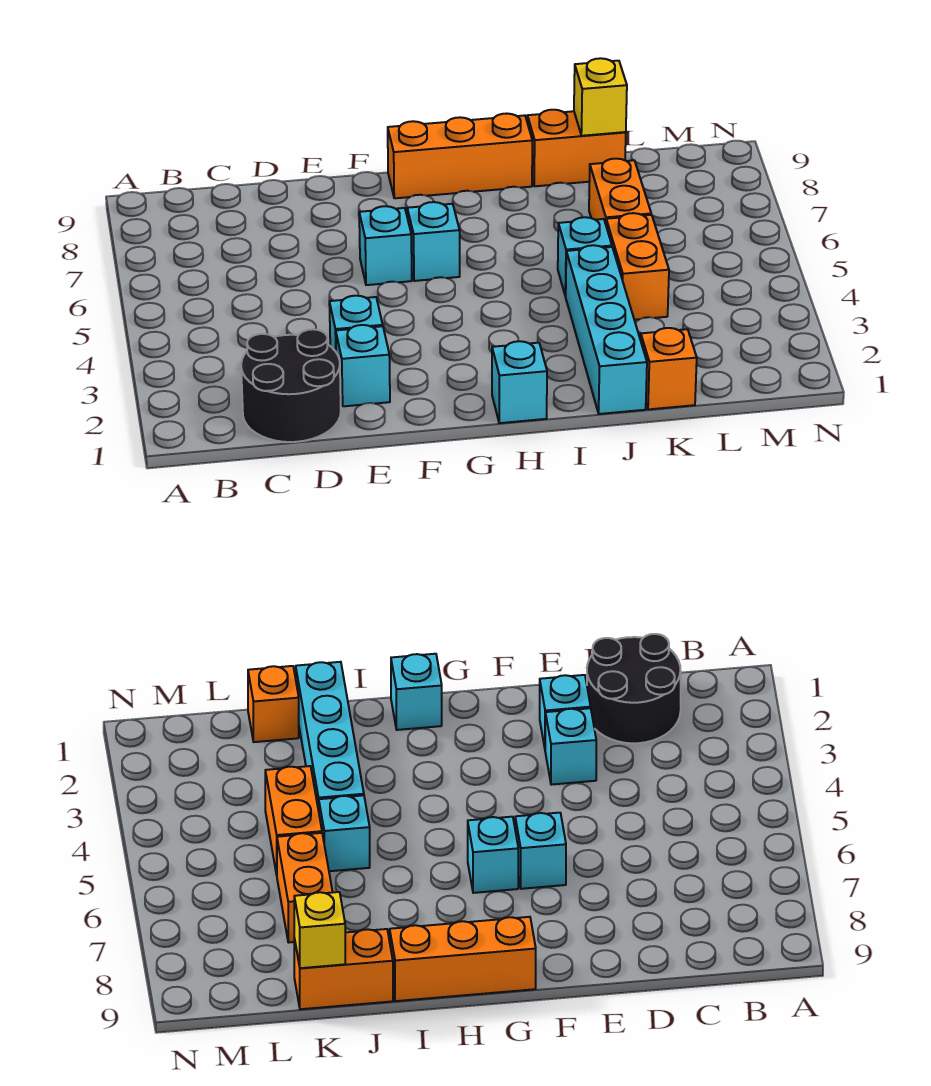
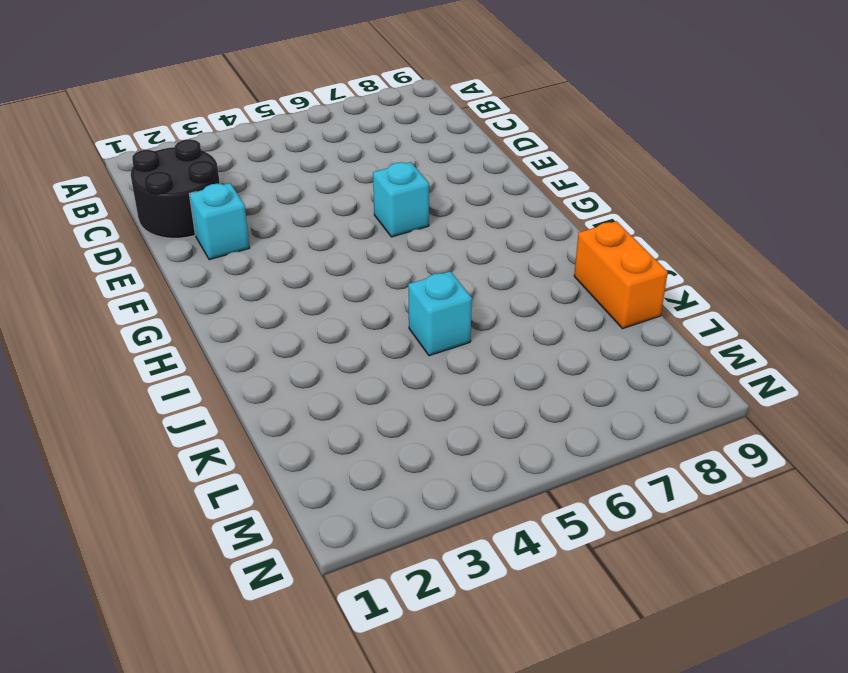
none -> cyan brick E3 level 1
none -> cyan brick G6 level 1
none -> orange brick G9:I9 level 1

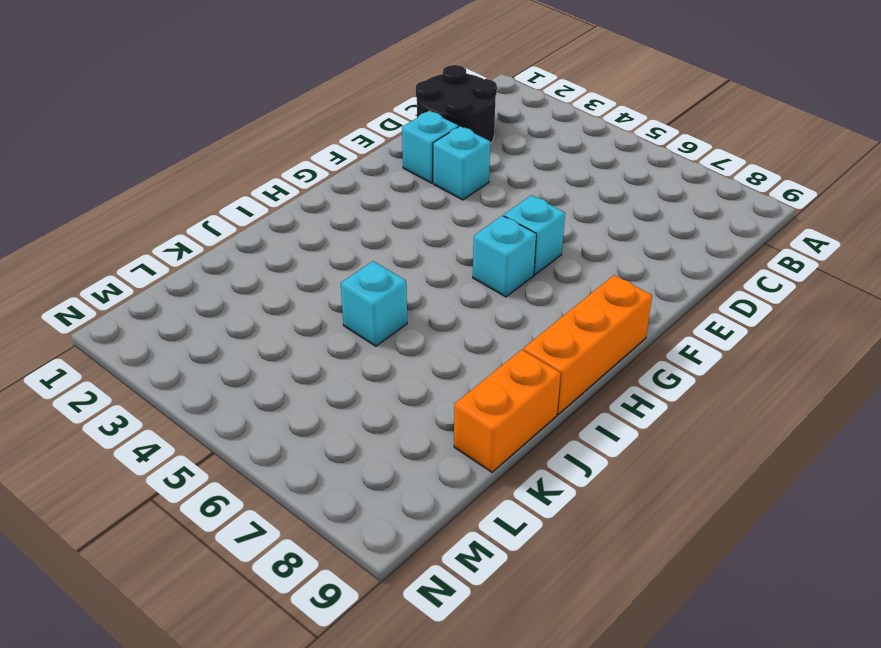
none -> cyan brick H1 level 1
none -> cyan brick J1:J4 level 1
none -> orange brick K1 level 1

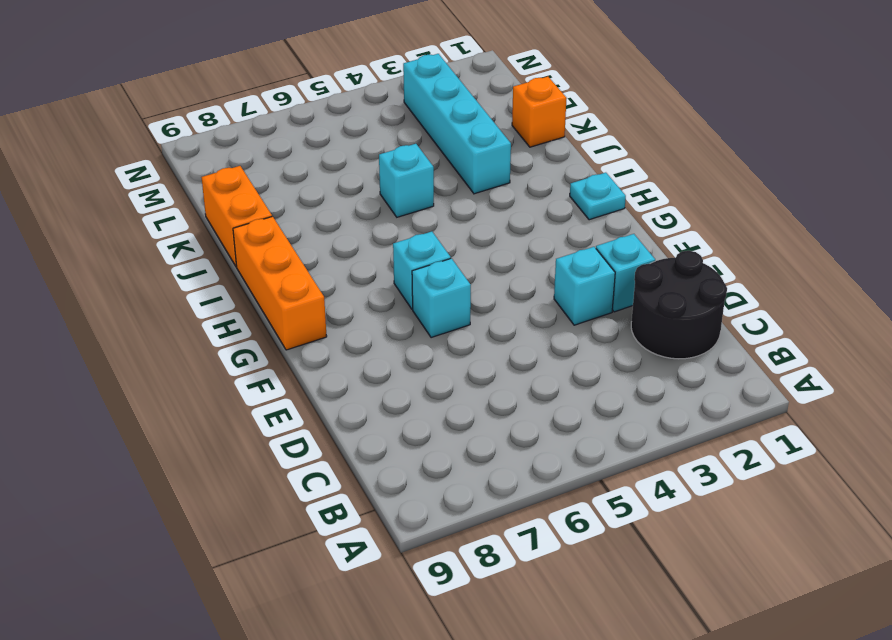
cyan plate H1 level 1 -> cyan brick H1 level 1
cyan brick J3:M3 level 1 -> cyan brick J1:J4 level 1
none -> orange brick K4:K5 level 1
none -> orange brick K6:K7 level 1
none -> yellow brick K9 level 2

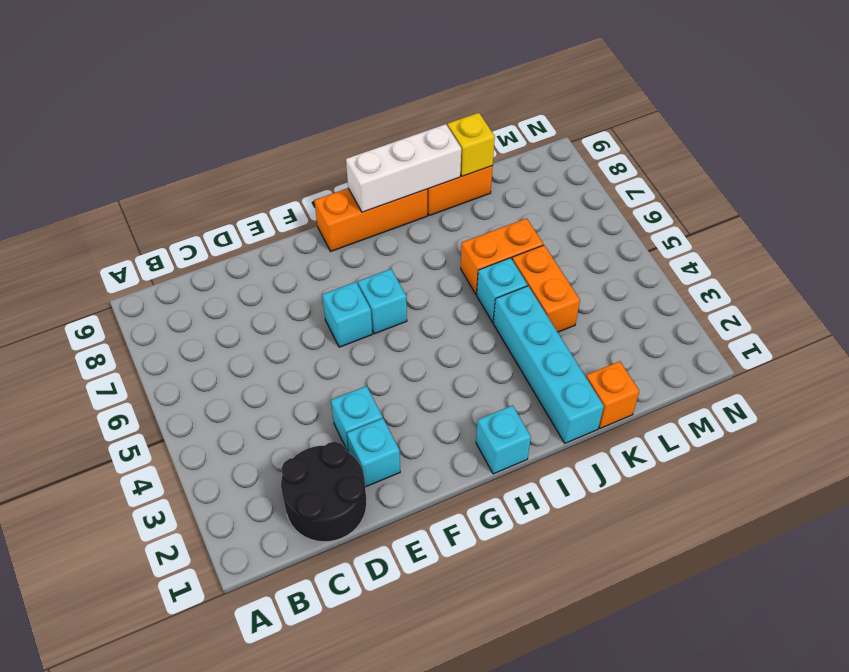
white brick H9:J9 level 2 -> none
orange brick J6:K6 level 1 -> orange brick K6:K7 level 1

